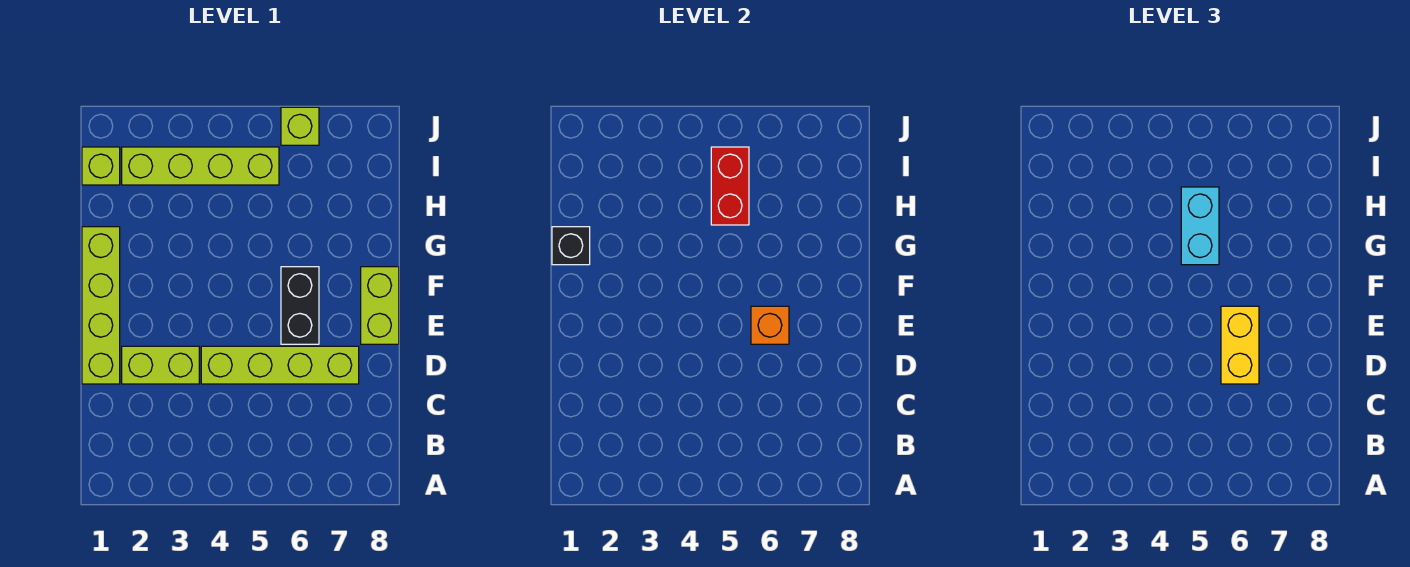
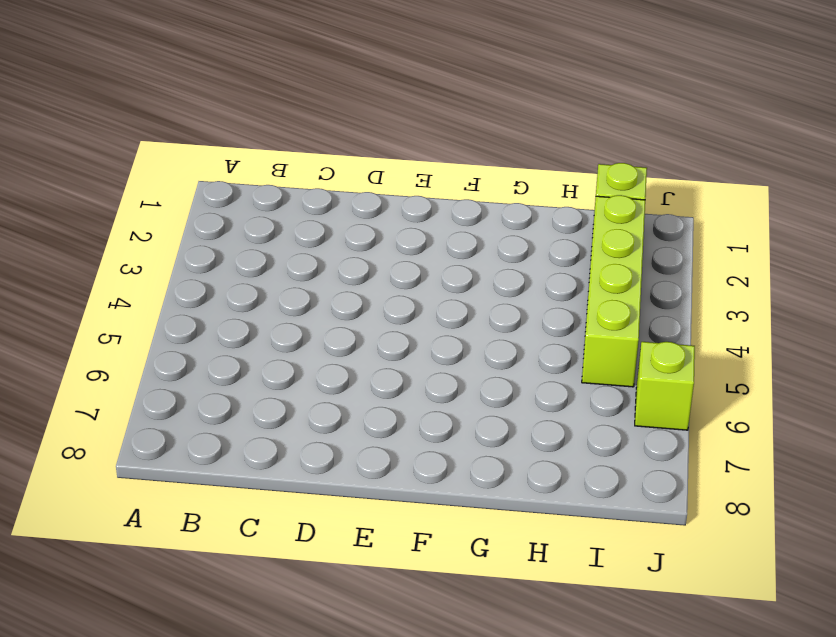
none -> lime brick D1:G1 level 1
none -> lime brick D2:D3 level 1
none -> lime brick D4:D7 level 1

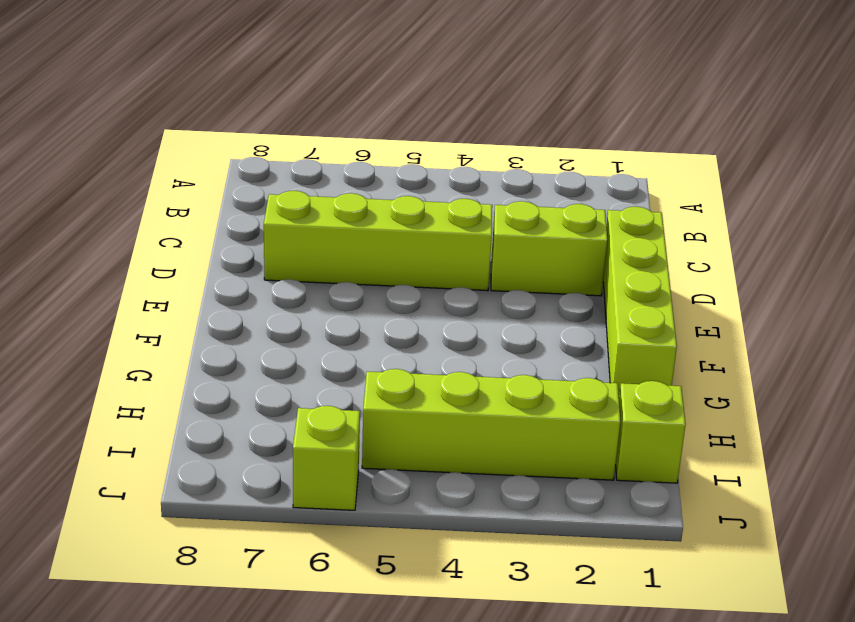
none -> black brick E6:F6 level 1
none -> lime brick E8:F8 level 1
none -> orange brick E6 level 2

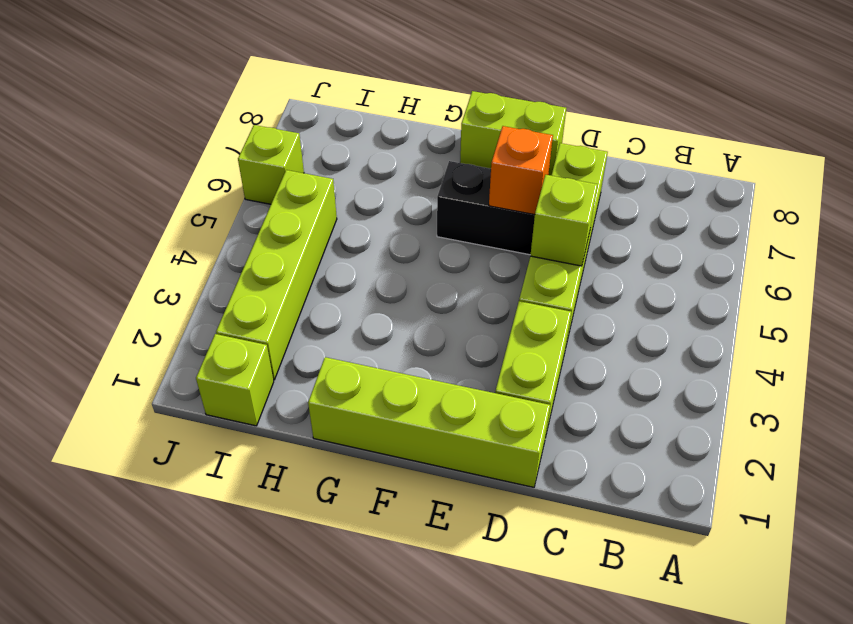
lime brick D5 level 2 -> none
none -> black brick G1 level 2
none -> red brick H5:I5 level 2
none -> yellow brick D6:E6 level 3

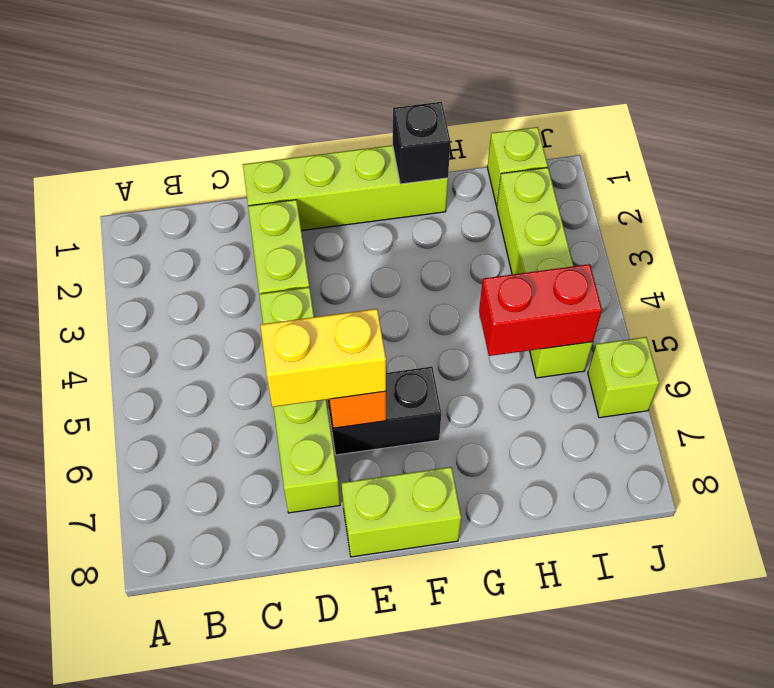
none -> cyan brick G5:H5 level 3

